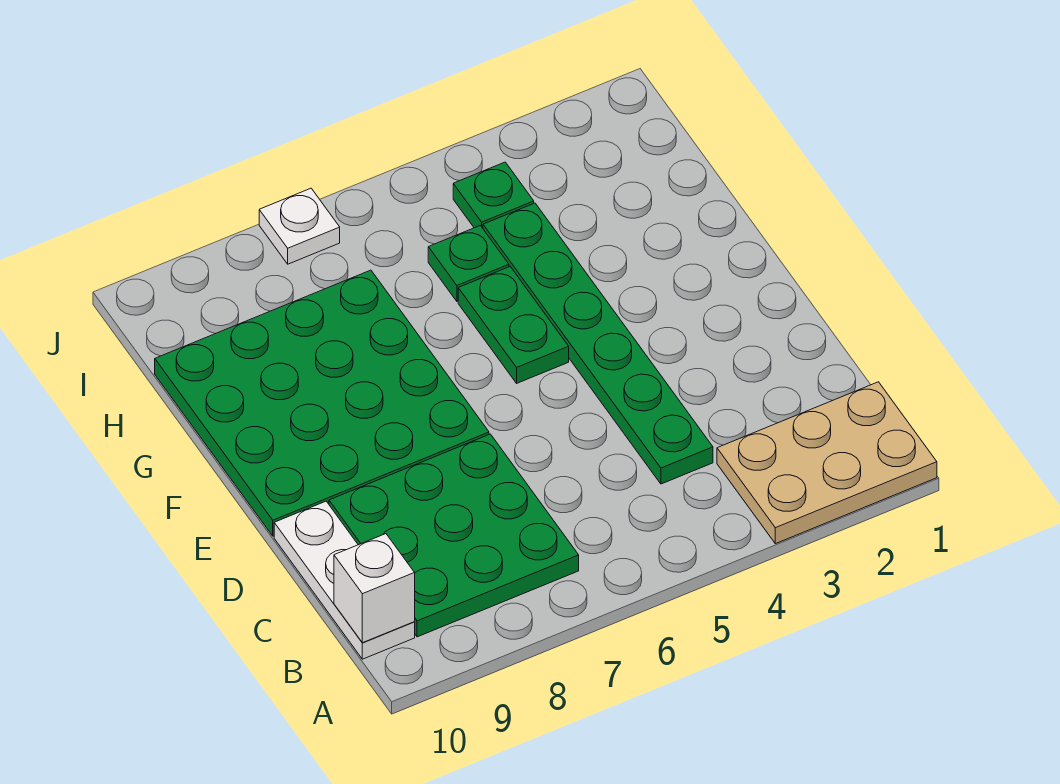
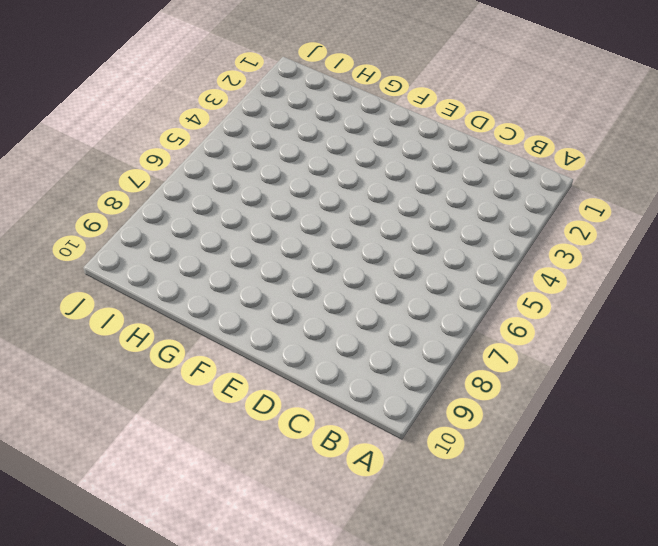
none -> tan plate A1:B3 level 1
none -> green plate B7:D9 level 1

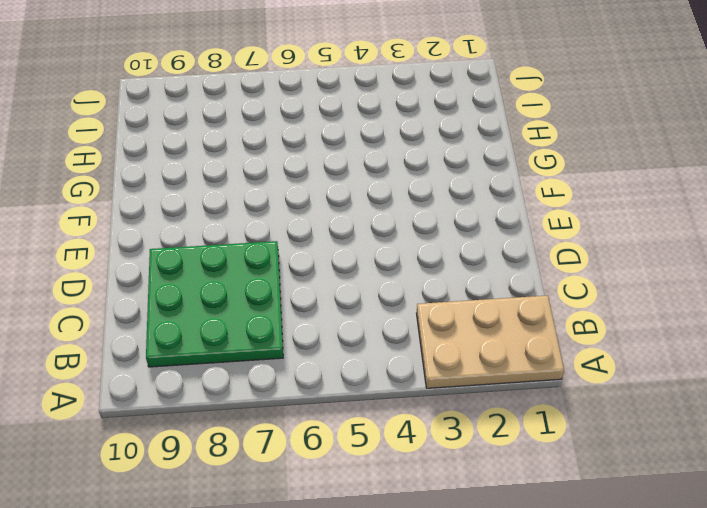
none -> white plate B10:D10 level 1
none -> green plate C4:H4 level 1

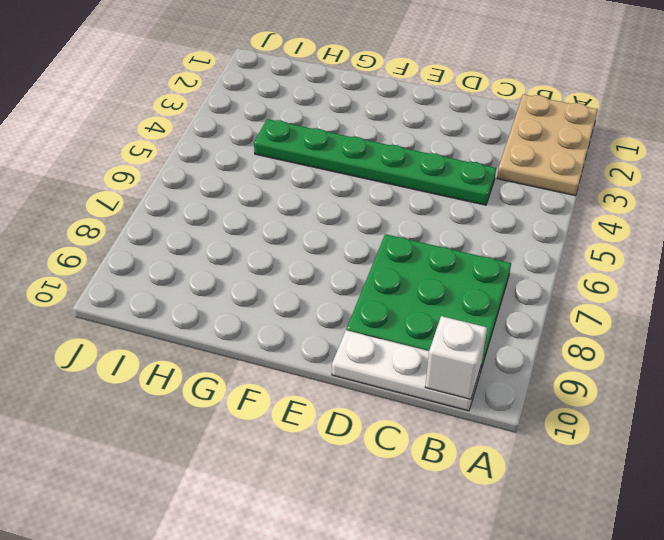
none -> green plate E7:H10 level 1
none -> green plate F5:G5 level 1

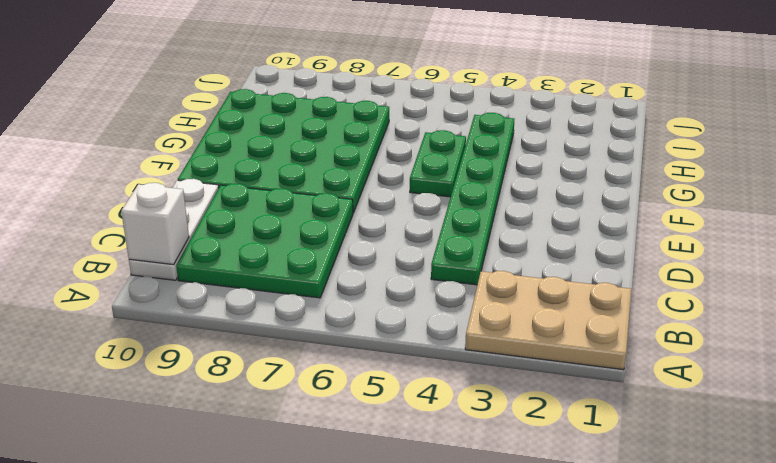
none -> green plate H5 level 1
none -> green plate I4 level 1

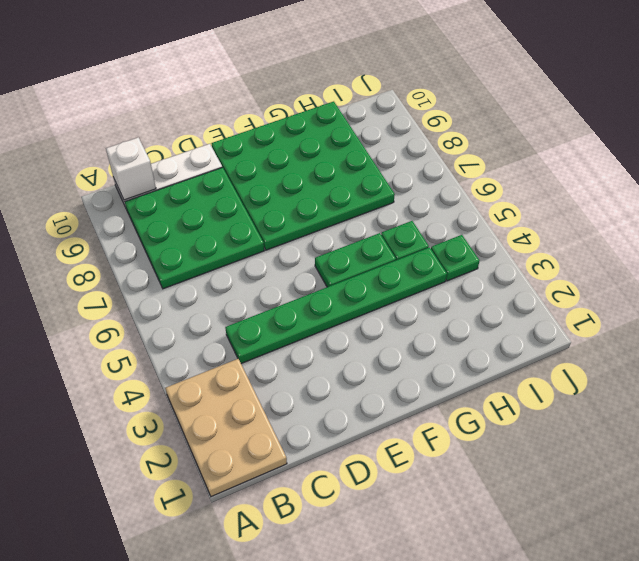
none -> white plate J7 level 1

